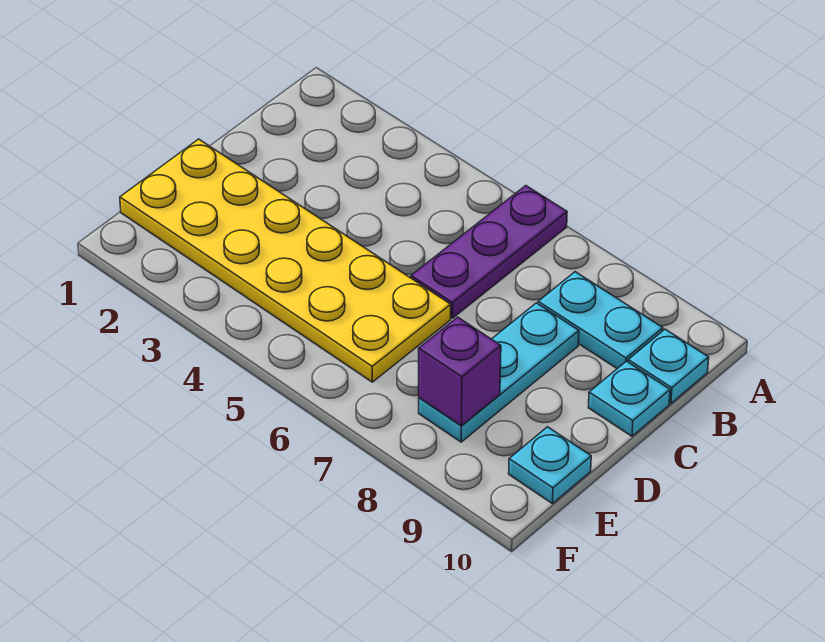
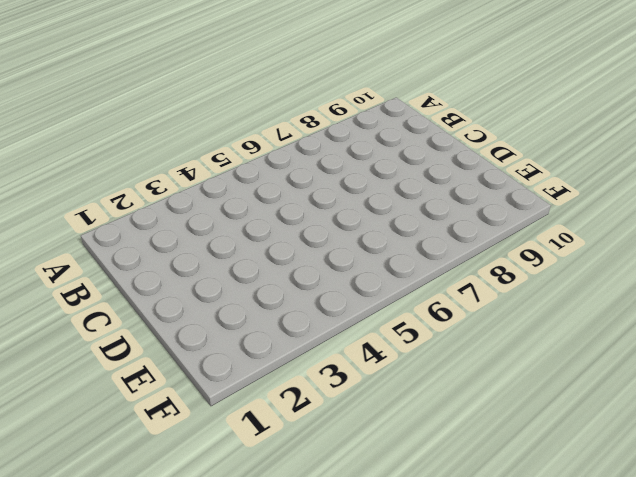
none -> purple plate A6:C6 level 1
none -> cyan plate B8:B9 level 1

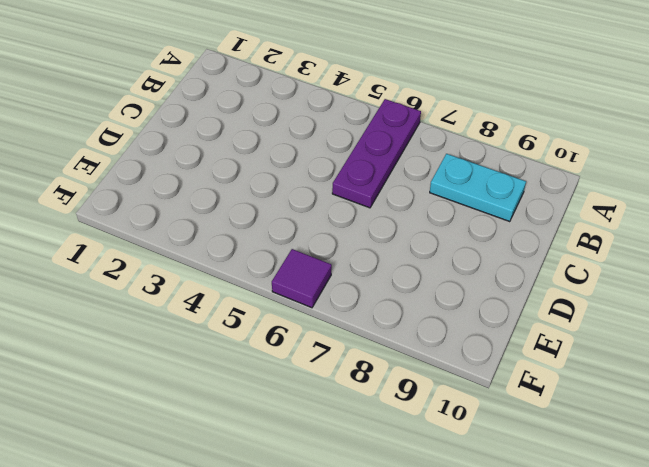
purple tile F6 level 1 -> none
none -> cyan plate B10 level 1
none -> cyan plate C8:E8 level 1

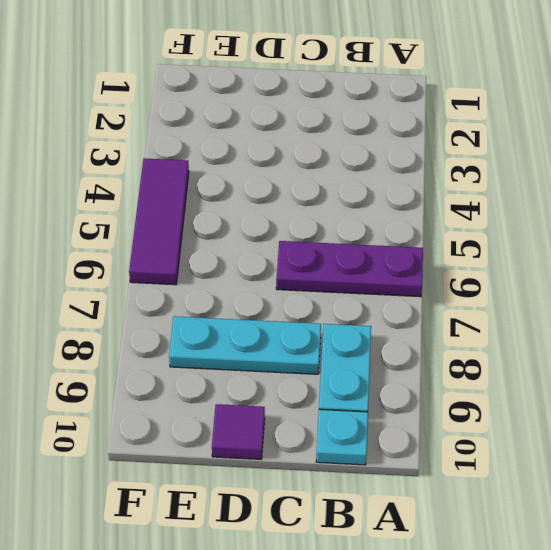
purple tile D10 level 1 -> none
purple tile F4:F6 level 1 -> none
none -> cyan plate C10 level 1
none -> yellow plate D1:E6 level 1

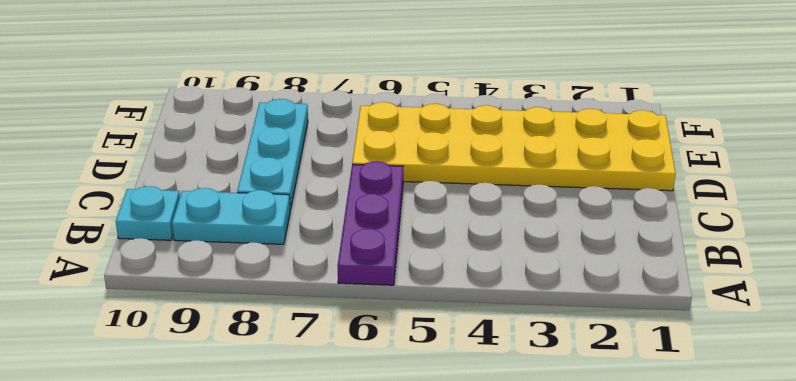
none -> cyan plate C10 level 1
none -> cyan plate E10 level 1

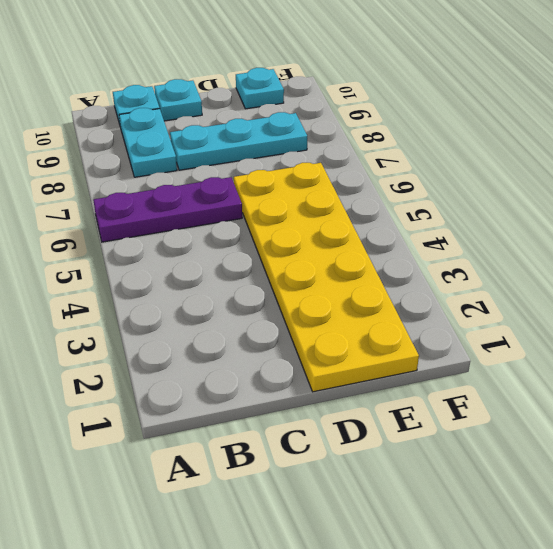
none -> purple brick E8 level 2

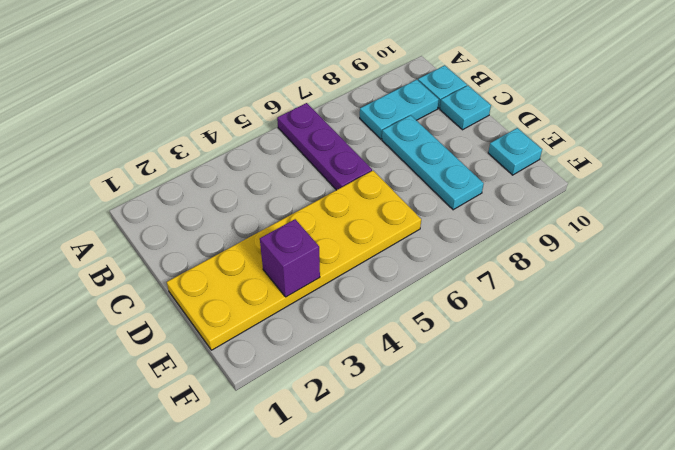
purple brick E3 level 2 -> purple brick E8 level 2

